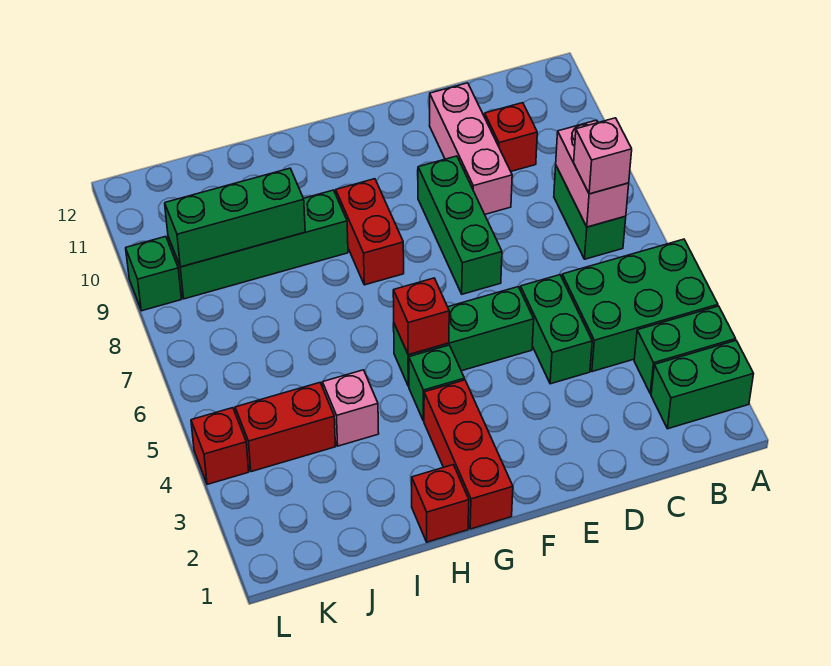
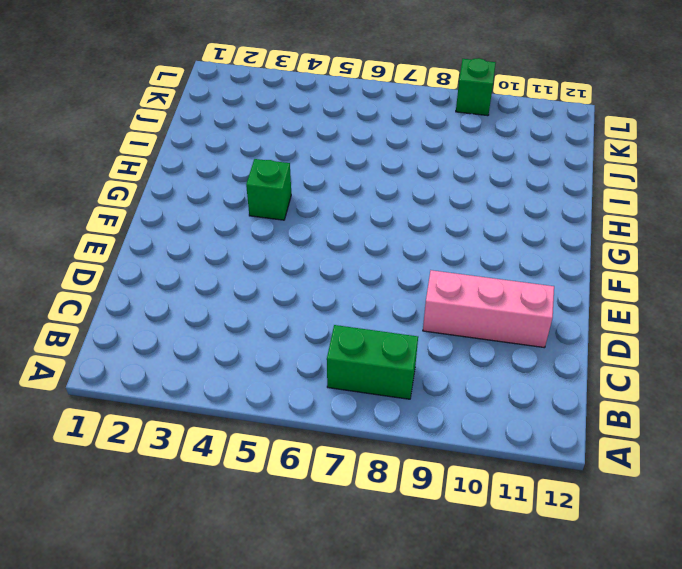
none -> green brick A2:B2 level 1
none -> green brick A3:B3 level 1
none -> green brick A4:C5 level 1

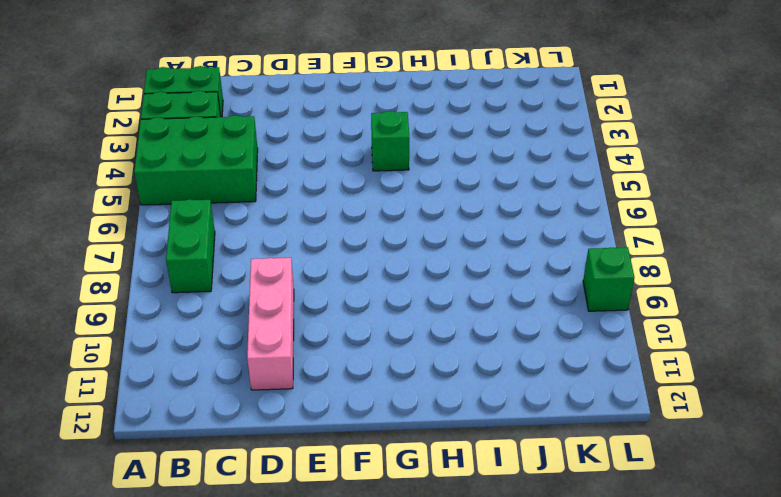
none -> red brick C10 level 1
none -> green brick D4:D5 level 1
none -> green brick E5:G5 level 1

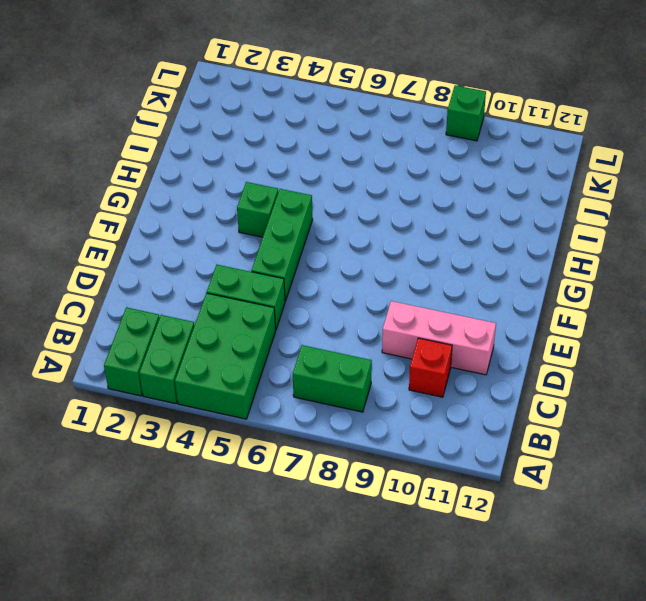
none -> green brick E7:E9 level 1
none -> red brick G1:G3 level 1
none -> red brick G8:G9 level 1

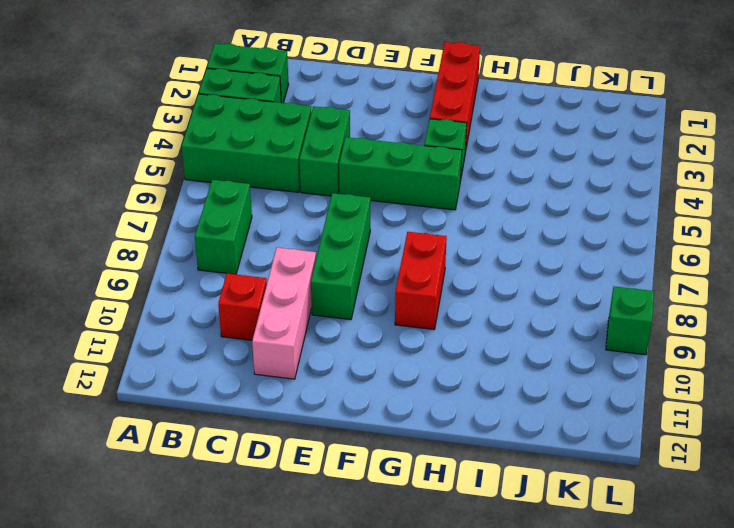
none -> red brick H1 level 1
none -> green brick H9:K9 level 1
none -> pink brick I4 level 1

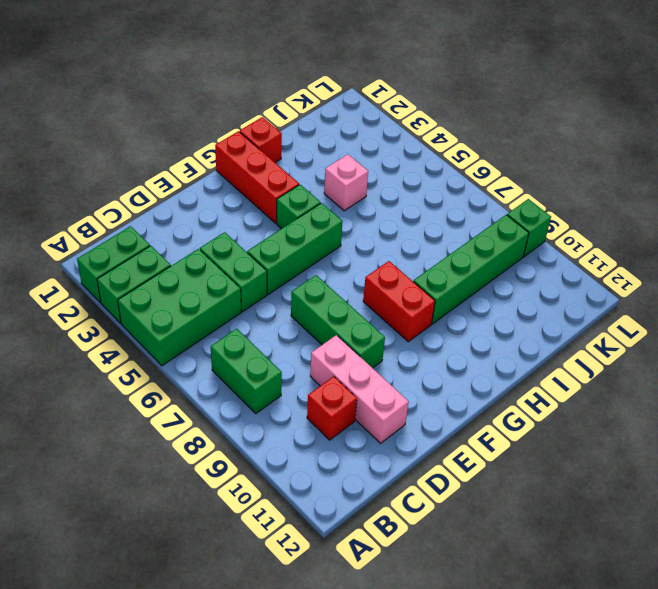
none -> red brick J4:K4 level 1
none -> red brick L4 level 1
none -> pink brick B7:B8 level 2

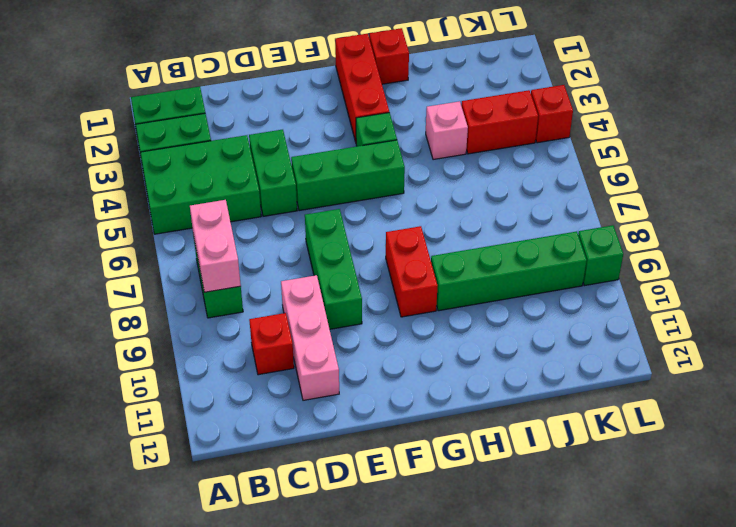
none -> red brick G5 level 2
none -> green brick I9:K9 level 2
none -> pink brick B7 level 3

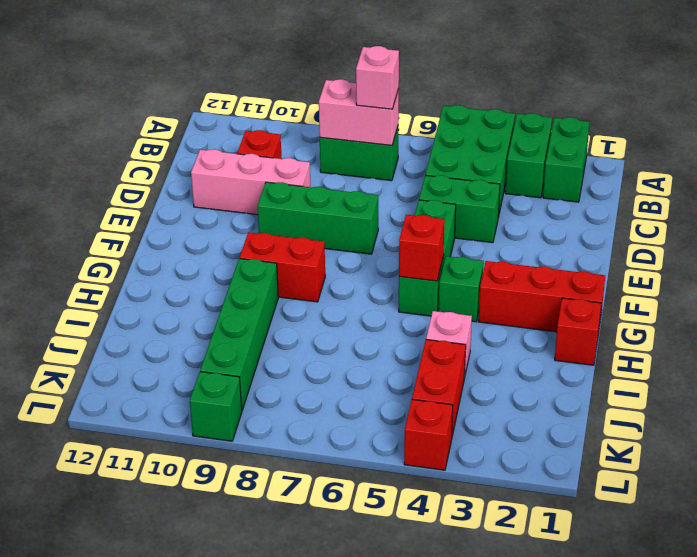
none -> green brick I9:K9 level 2

